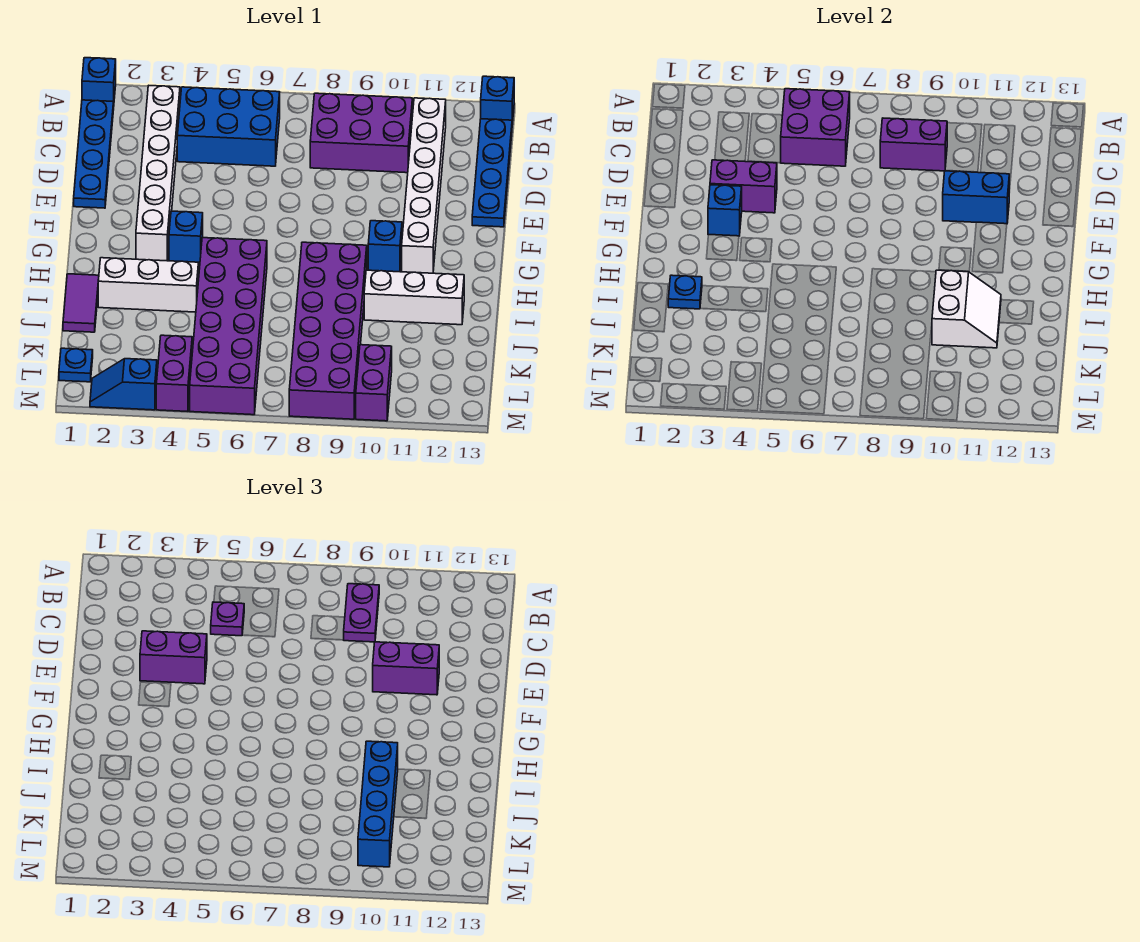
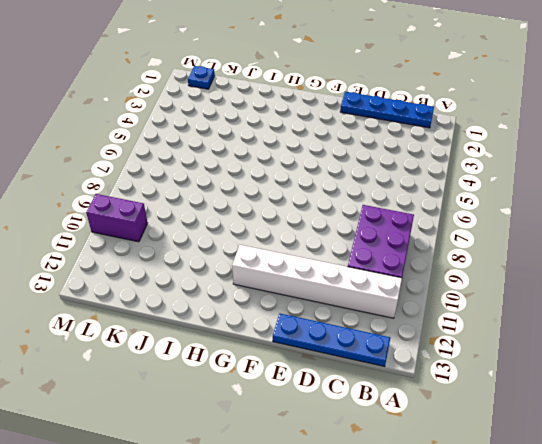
none -> blue brick A1 level 1
none -> blue brick A13 level 1
none -> white brick B3:G3 level 1
none -> blue brick B4:C6 level 1

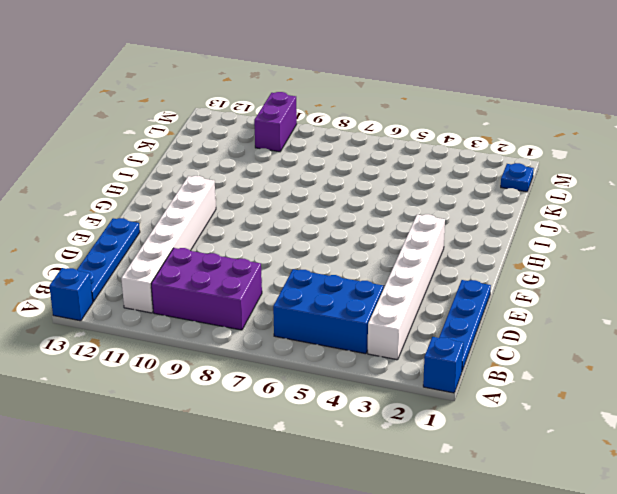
none -> blue brick G4 level 1
none -> blue brick G10 level 1
none -> purple brick H5:M6 level 1
none -> purple brick H8:M9 level 1

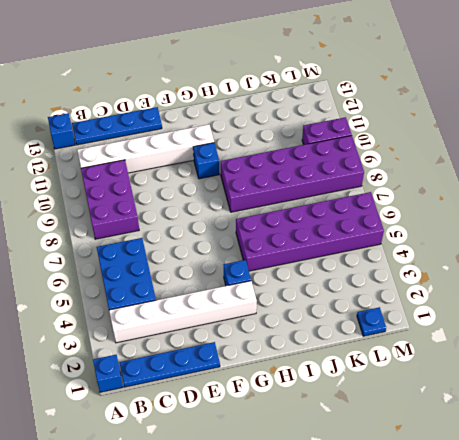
none -> purple tile I1:J1 level 1
none -> white brick I2:I4 level 1
none -> white brick I10:I12 level 1
none -> purple brick L4:M4 level 1

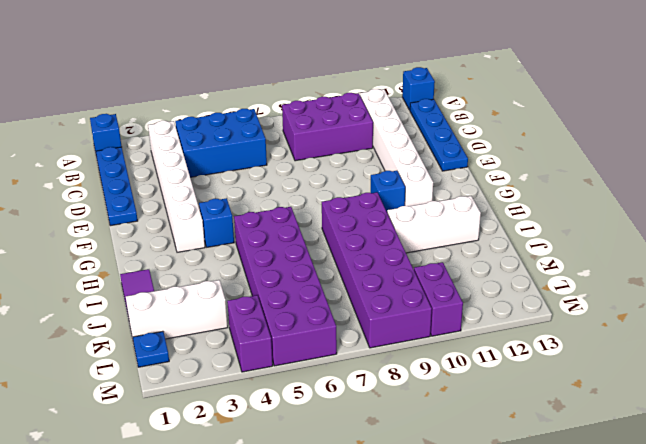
white brick K1:K3 level 1 -> white brick I2:I4 level 1
none -> blue slope M2:M3 level 1 top 3
none -> purple brick B5:C6 level 2
none -> purple brick C8:C9 level 2
none -> purple brick E3:E4 level 2

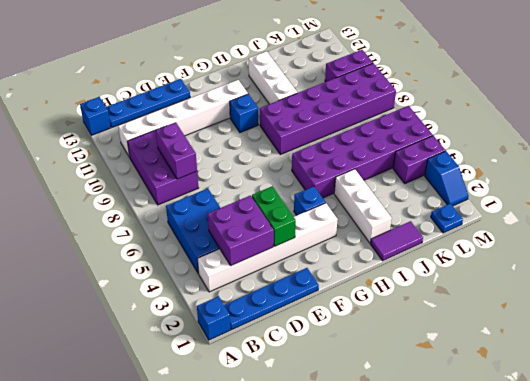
purple brick C3:D4 level 2 -> purple brick B5:C6 level 2
green brick E3:E4 level 2 -> purple brick E3:E4 level 2
none -> blue brick E10:E11 level 2
none -> blue brick F3 level 2
none -> blue plate I2 level 2
none -> white slope I10:J11 level 2 top 10

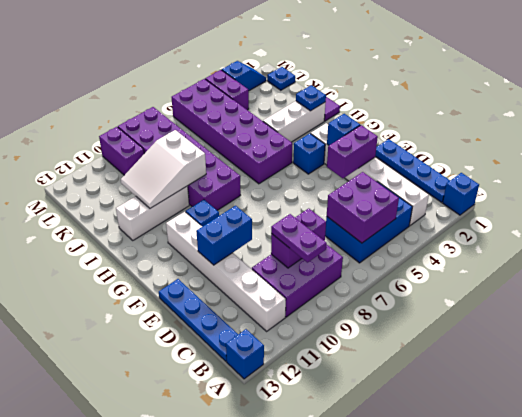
white slope I9:J11 level 2 top 9 -> white slope I10:J11 level 2 top 10
none -> purple plate C5 level 3
none -> purple brick E3:E4 level 3
none -> purple brick E10:E11 level 3
none -> blue brick I10:L10 level 3

